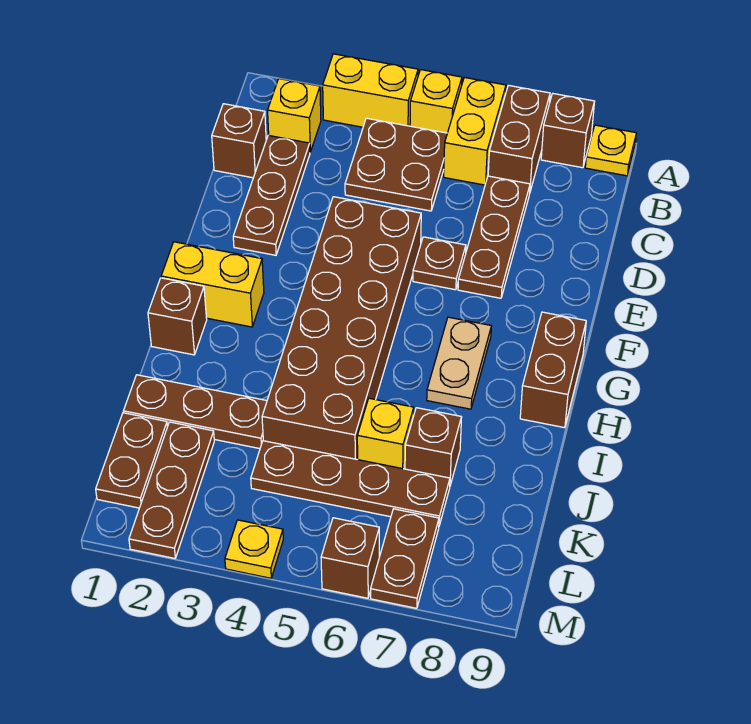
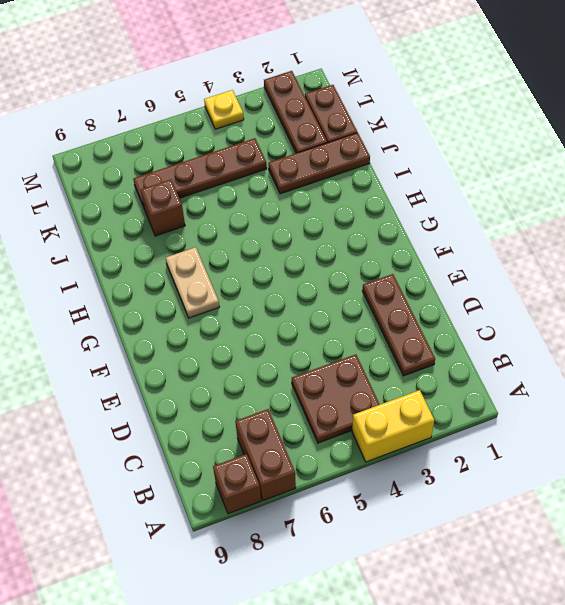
none -> yellow brick A5 level 1
none -> yellow brick A6:B6 level 1
none -> yellow plate A9 level 1

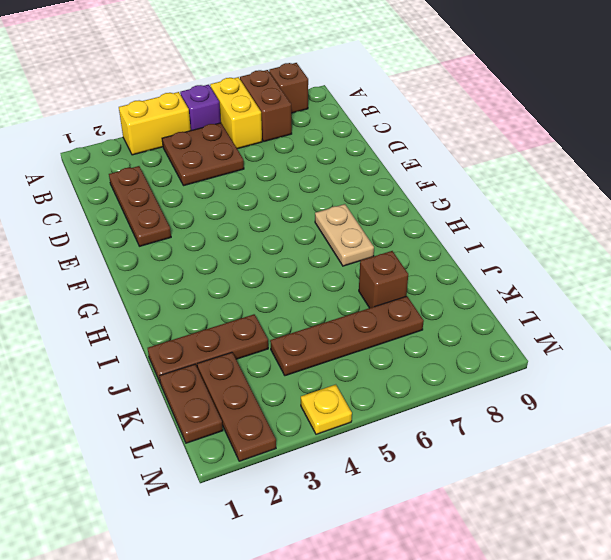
purple brick A5 level 1 -> yellow brick A5 level 1
none -> yellow plate A9 level 1
none -> yellow brick B2 level 1
none -> brown brick C1 level 1

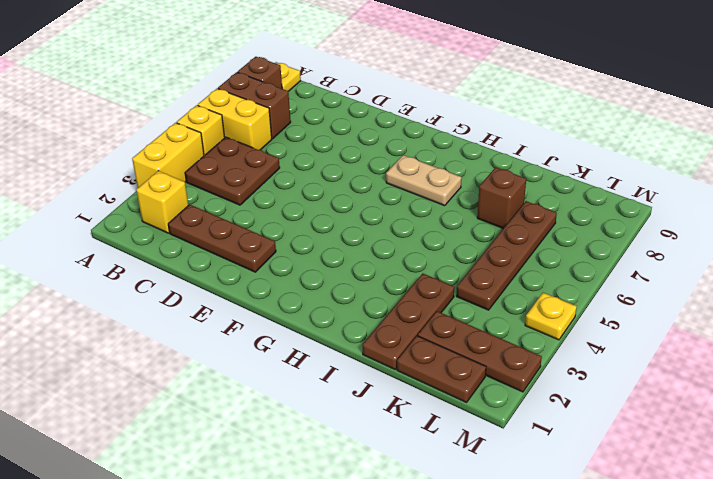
none -> brown brick C1 level 1
none -> brown plate C7:E7 level 1
none -> brown brick E4:J5 level 1

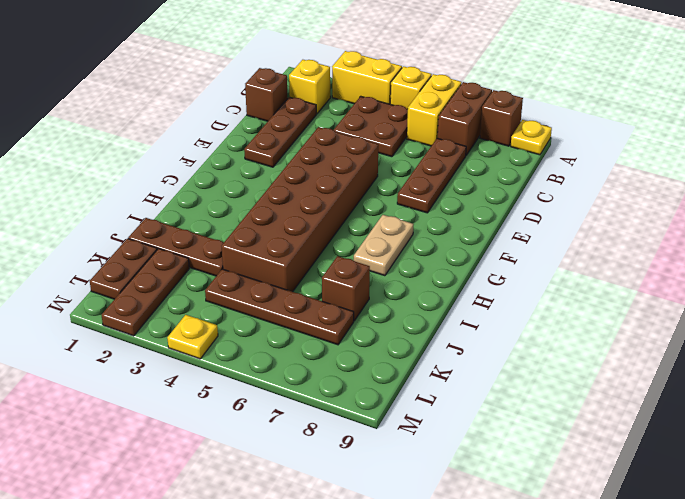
none -> brown plate E6 level 1
none -> yellow brick G1:G2 level 1
none -> brown brick G9:H9 level 1

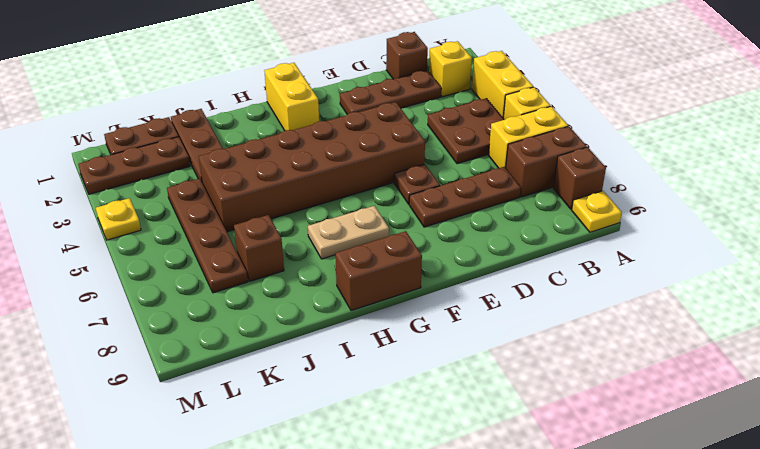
none -> brown brick H1 level 1
none -> yellow brick J6 level 1
none -> brown plate L7:M7 level 1

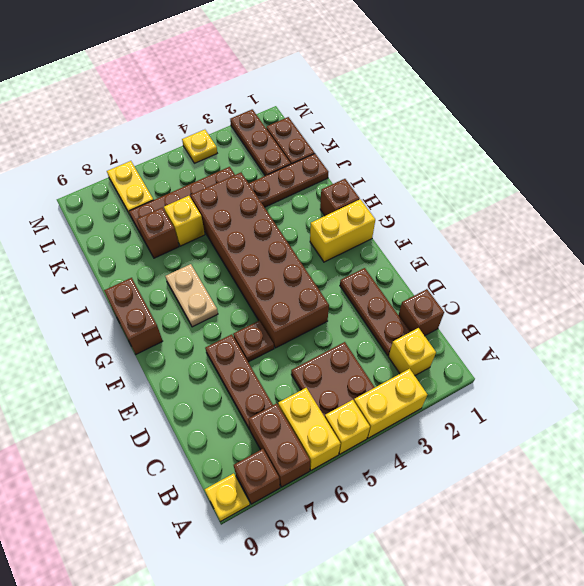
yellow plate L7:M7 level 1 -> brown plate L7:M7 level 1
none -> brown brick M6 level 1

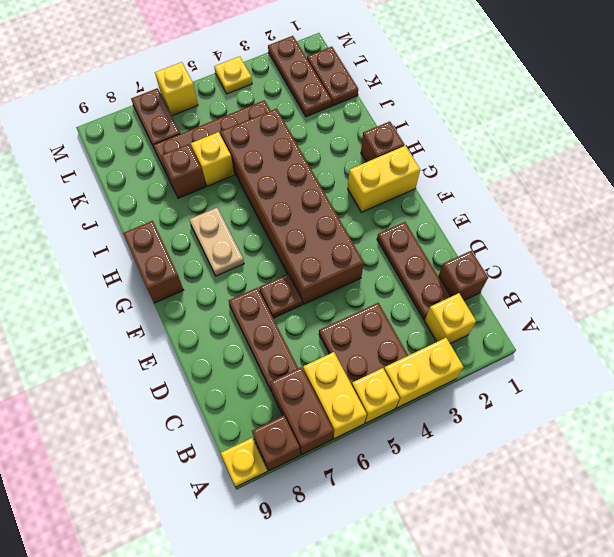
yellow brick M6 level 1 -> brown brick M6 level 1
none -> brown plate J1:J3 level 1

